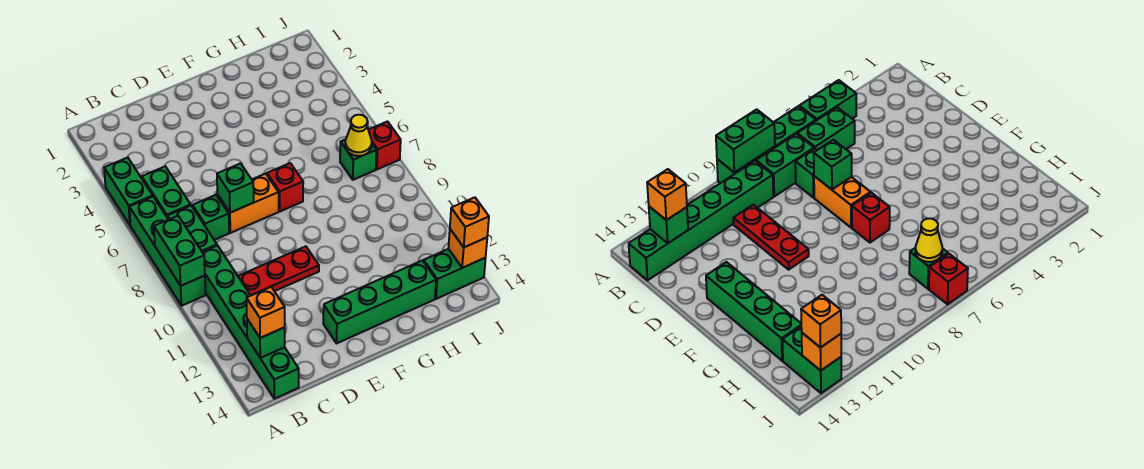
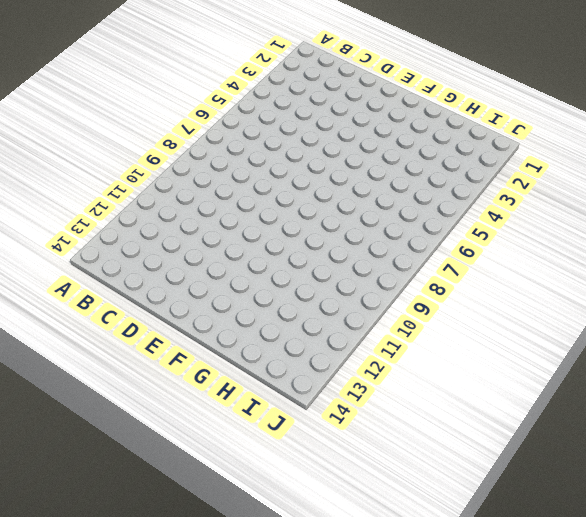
none -> green brick A4:A5 level 1
none -> green brick A6:A9 level 1
none -> green brick B5:B6 level 1

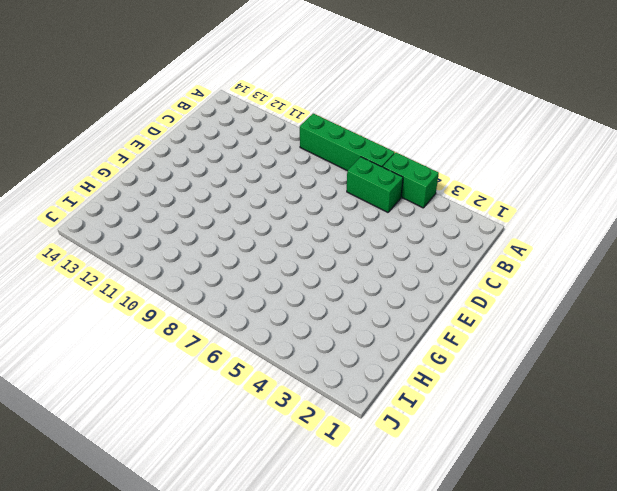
none -> green brick B7:B8 level 1
none -> green brick B9:B14 level 1
none -> green brick C7 level 1

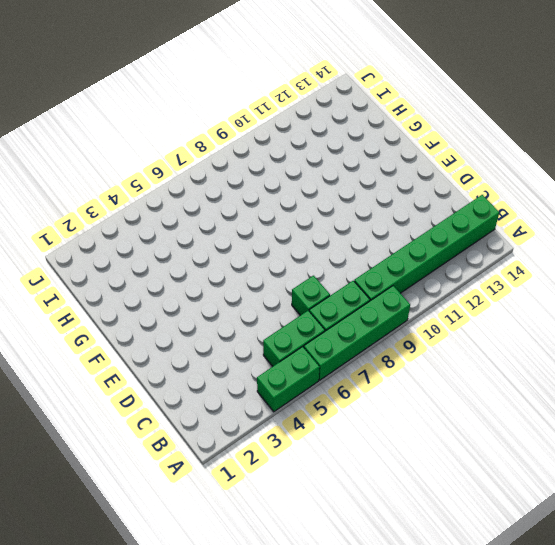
none -> red plate C10:E10 level 1
none -> orange brick D7:E7 level 1
none -> green brick E13:H13 level 1

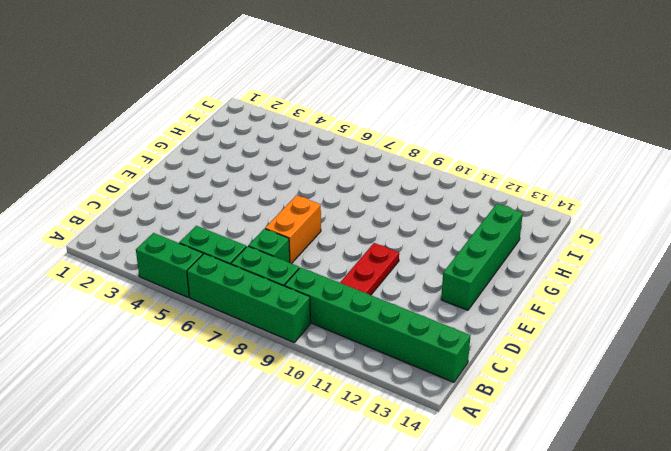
none -> red brick F7 level 1
none -> green brick I7 level 1
none -> green brick I13:J13 level 1

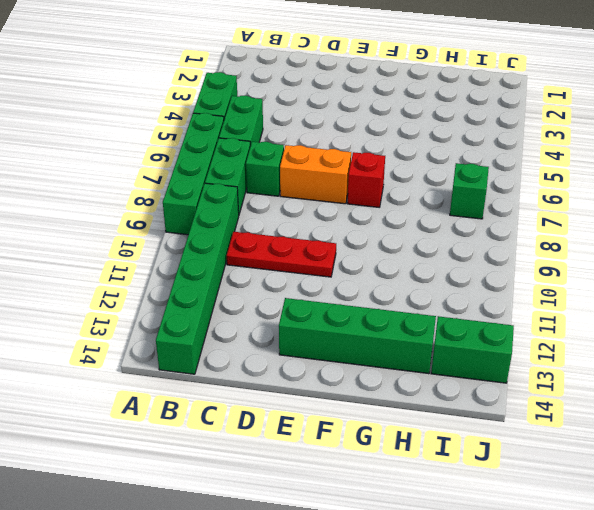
none -> red brick J7 level 1
none -> green brick A8:A9 level 2
none -> green brick B13 level 2

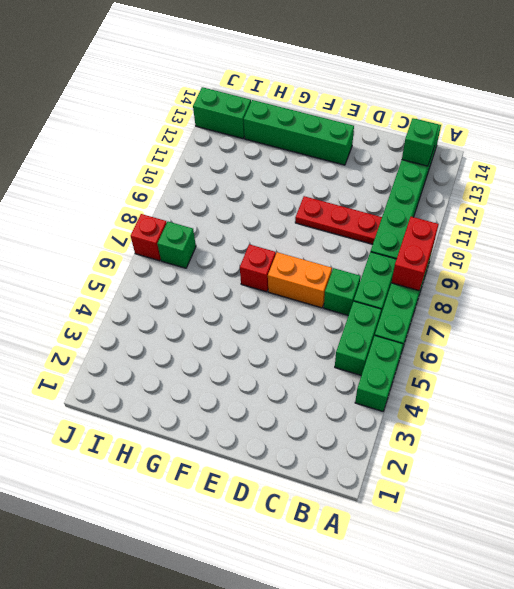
red brick A8:A9 level 2 -> green brick A8:A9 level 2
none -> green brick D7 level 2
none -> yellow cone I7 level 2
none -> orange brick J13 level 2

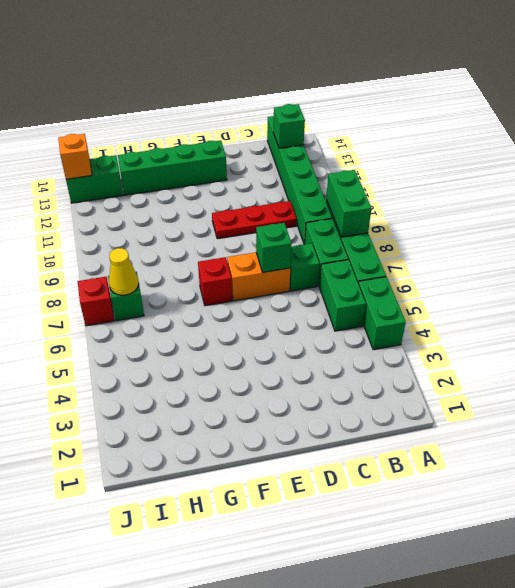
none -> orange brick B13 level 3
none -> orange brick J13 level 3

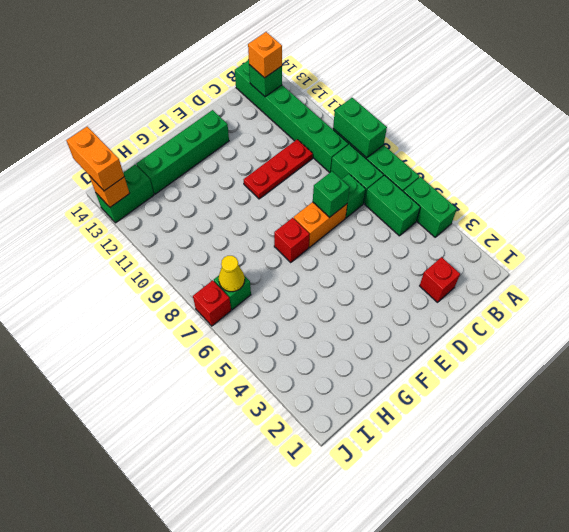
red brick C2 level 1 -> none
orange brick J13:J14 level 3 -> orange brick J13 level 3

